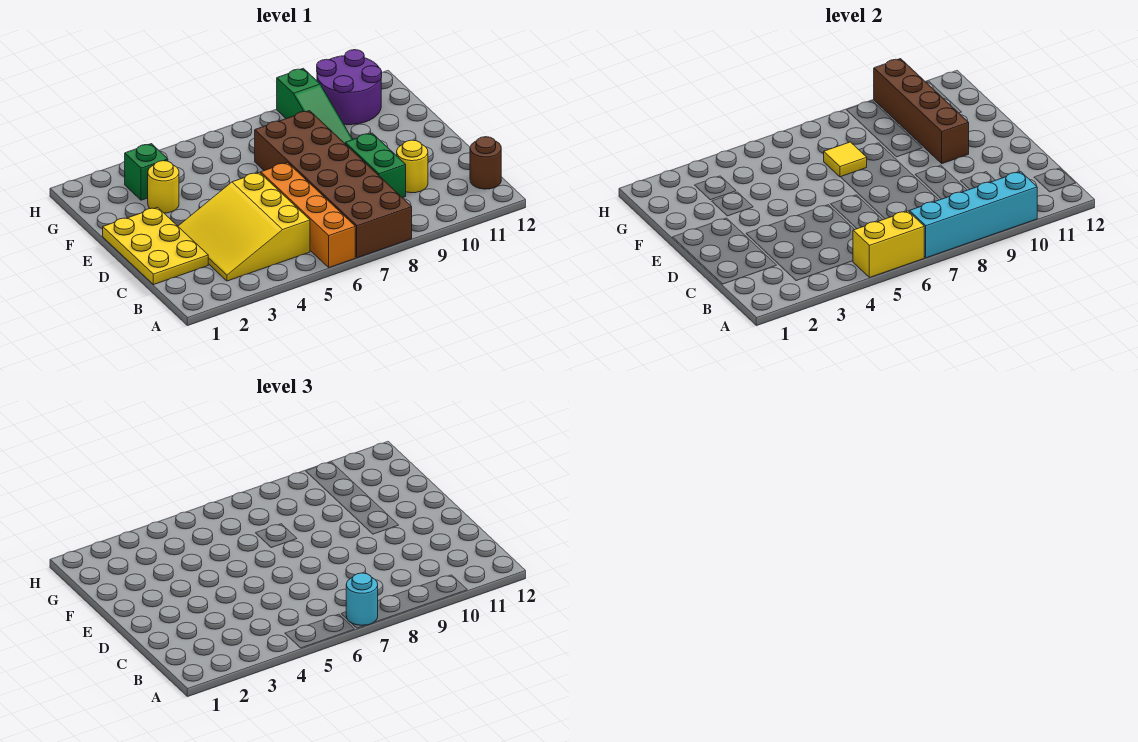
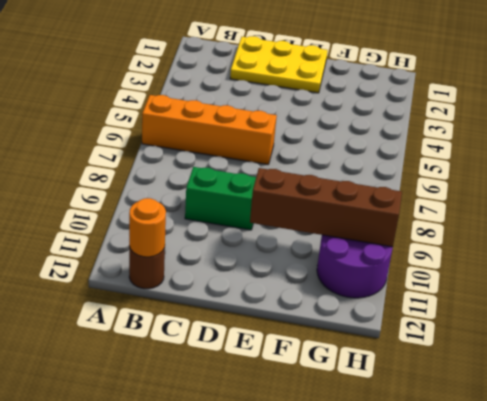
orange round brick B12 level 2 -> none
none -> brown brick A7:F8 level 1
none -> yellow slope B3:D5 level 1 top 5
none -> yellow round brick C10 level 1

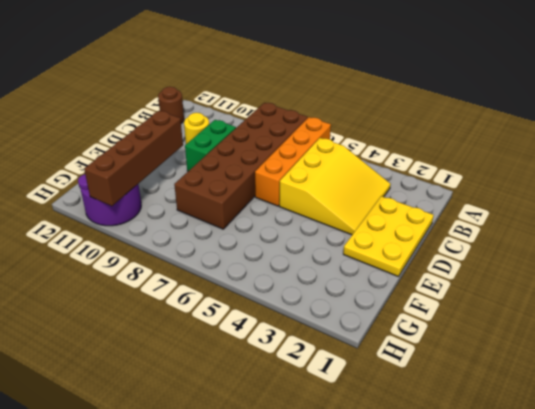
none -> yellow round brick F3 level 1
none -> green slope F9:H9 level 1 top H
none -> green brick G3 level 1

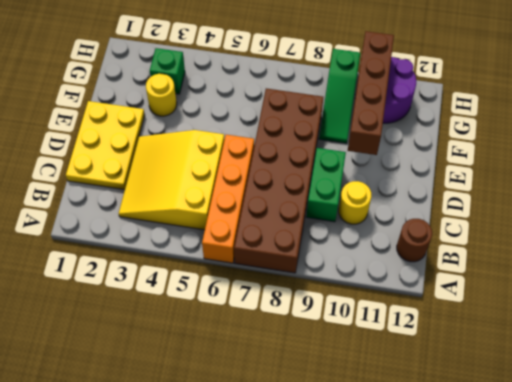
none -> yellow brick A5:A6 level 2
none -> cyan brick A7:A10 level 2
none -> yellow tile F7 level 2

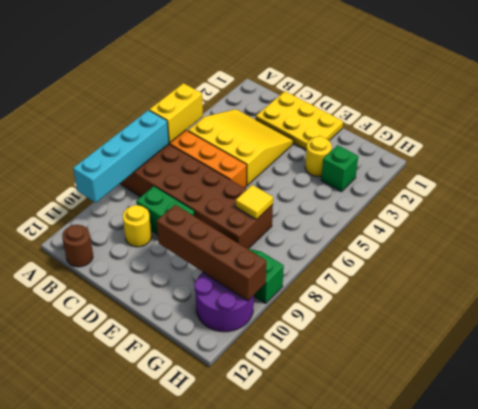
none -> cyan round brick A7 level 3

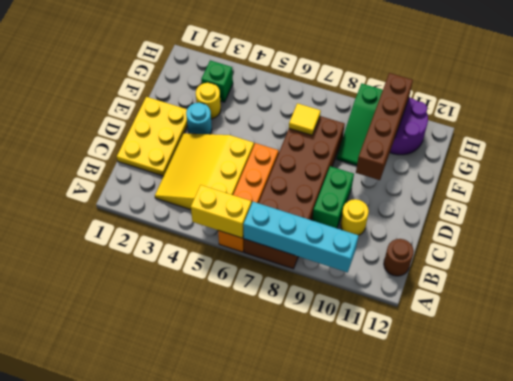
cyan round brick E3 level 1 -> cyan round brick A7 level 3

